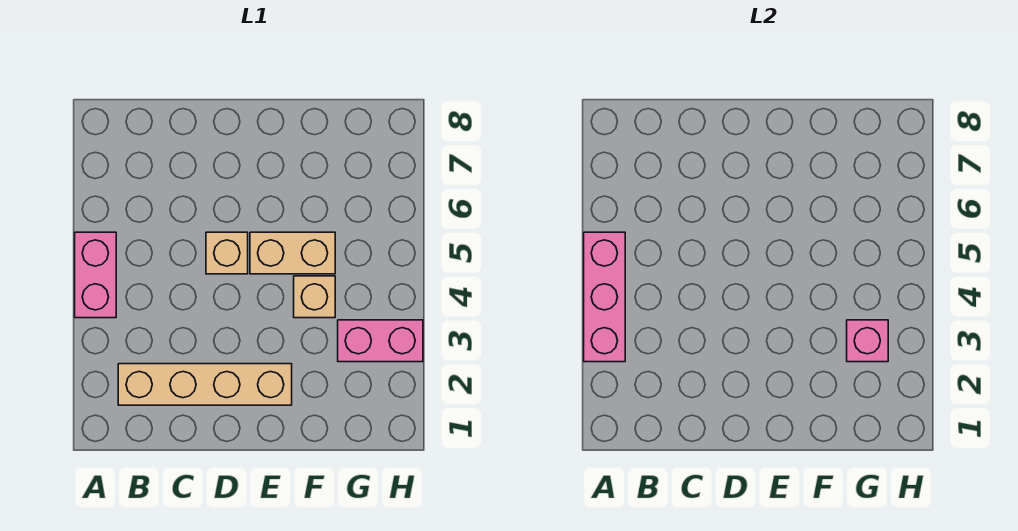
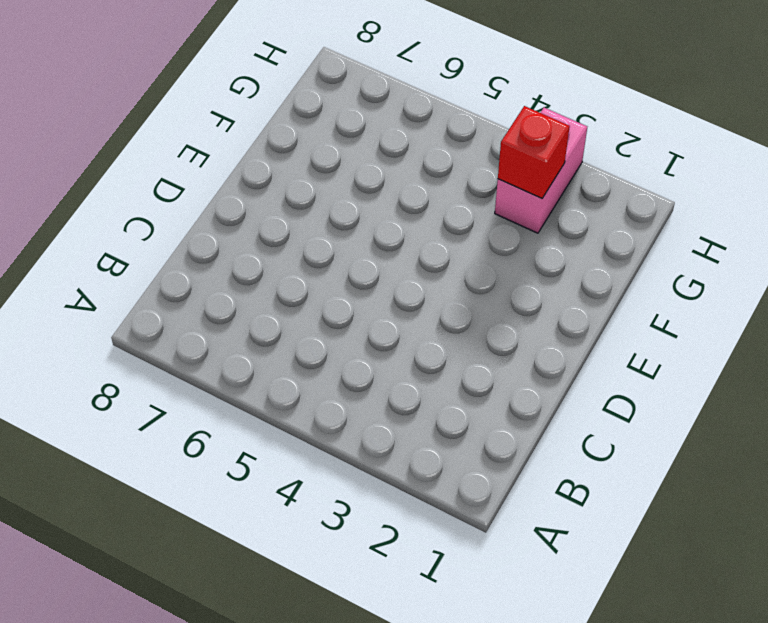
red brick G3 level 2 -> pink brick G3 level 2
none -> pink brick A4:A5 level 1
none -> tan brick B2:E2 level 1

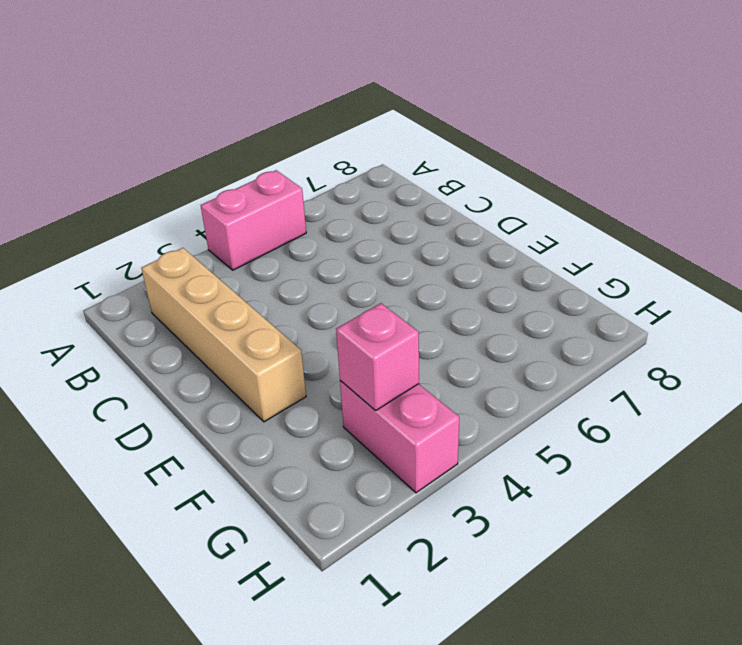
none -> tan brick D5 level 1
none -> tan brick E5:F5 level 1

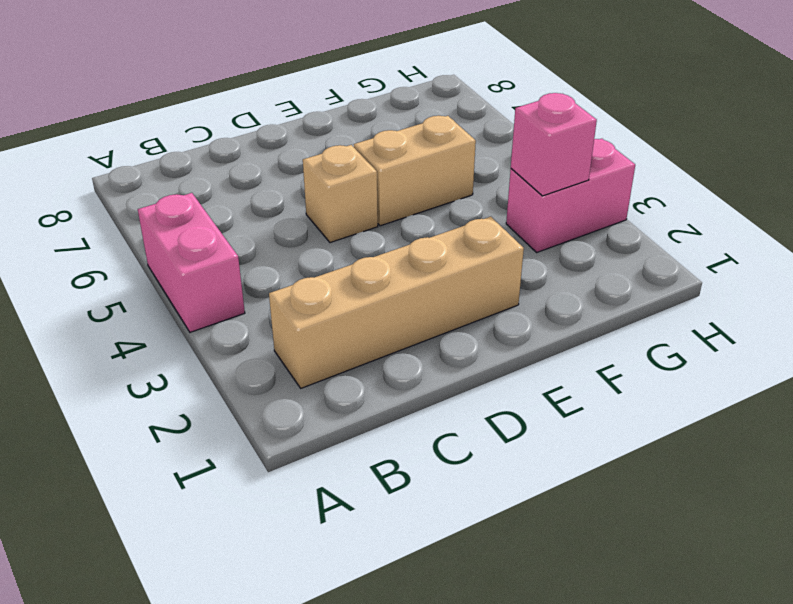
none -> tan brick F4 level 1
none -> pink brick A3:A5 level 2

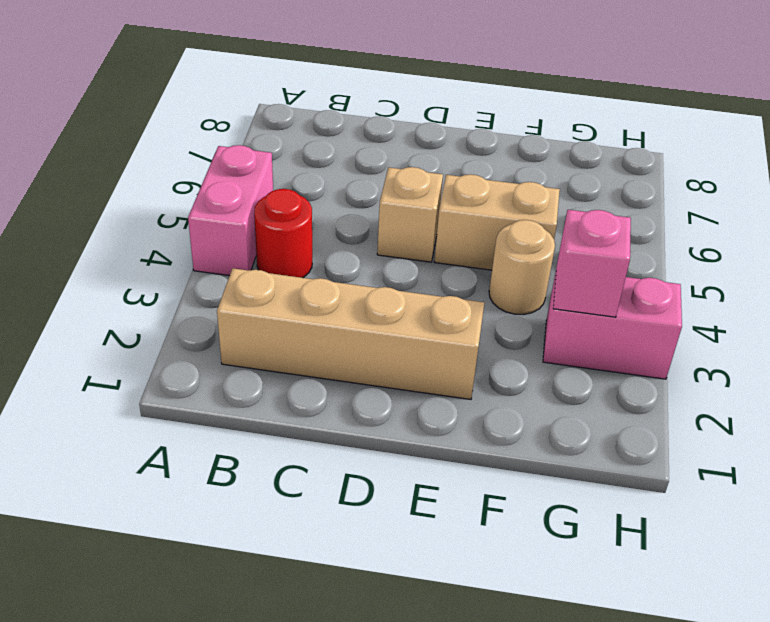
red round brick B4 level 1 -> none
tan round brick F4 level 1 -> tan brick F4 level 1
none -> pink brick A3:A5 level 2

